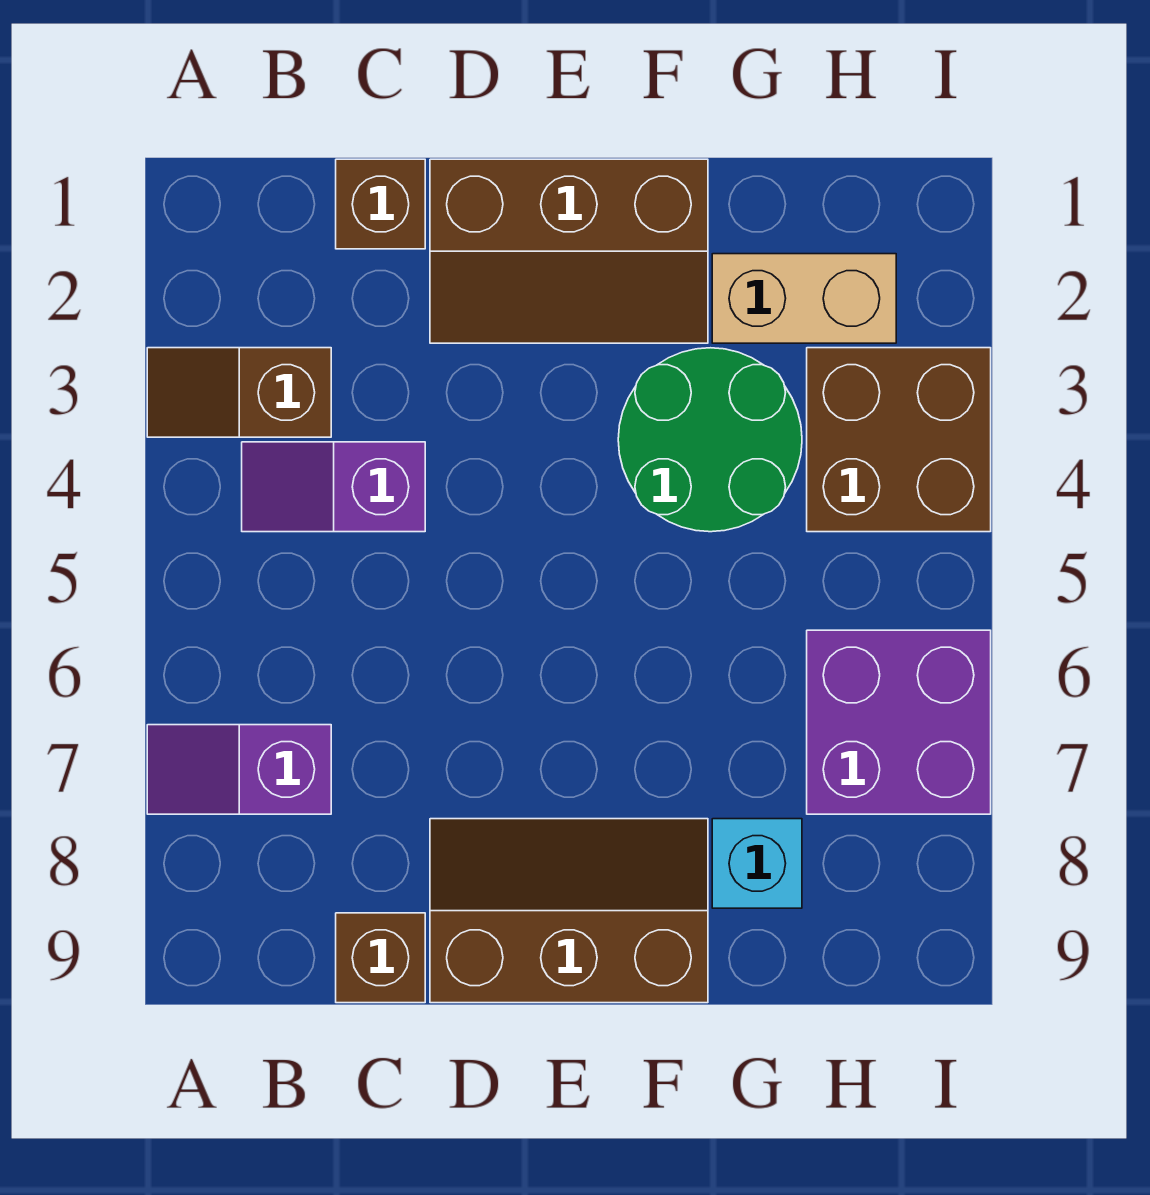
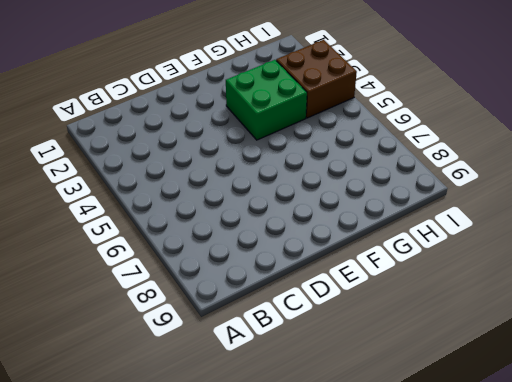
green brick F3:G4 level 1 -> green round brick F3:G4 level 1
none -> brown slope A3:B3 level 1 top B
none -> purple slope A7:B7 level 1 top B
none -> purple slope B4:C4 level 1 top C

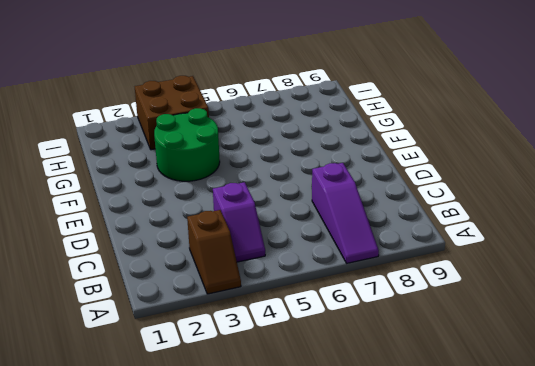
purple slope A7:C7 level 1 top C -> purple slope A7:B7 level 1 top B
none -> brown brick C1 level 1
none -> brown brick C9 level 1
none -> brown slope D1:F2 level 1 top 1

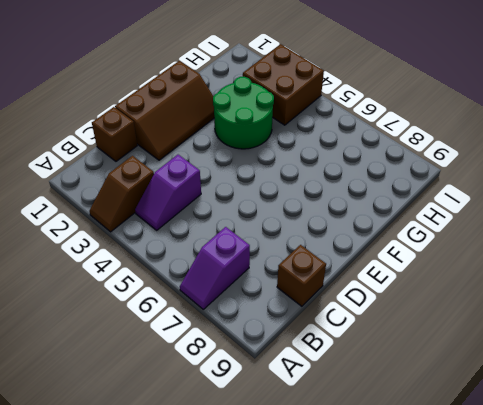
none -> brown slope D8:F9 level 1 top 9
none -> tan brick G2:H2 level 1
none -> cyan brick G8 level 1

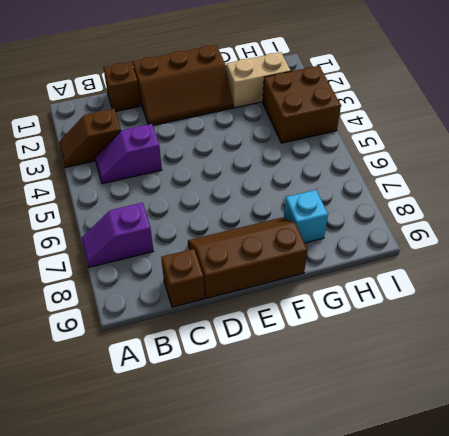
none -> green round brick F3:G4 level 1
none -> purple brick H6:I7 level 1

